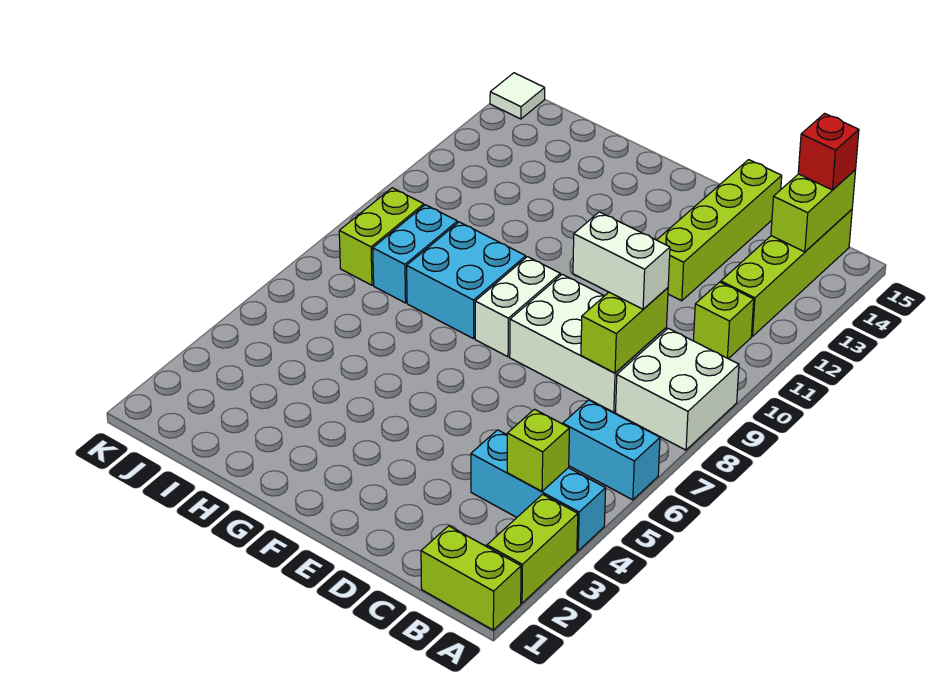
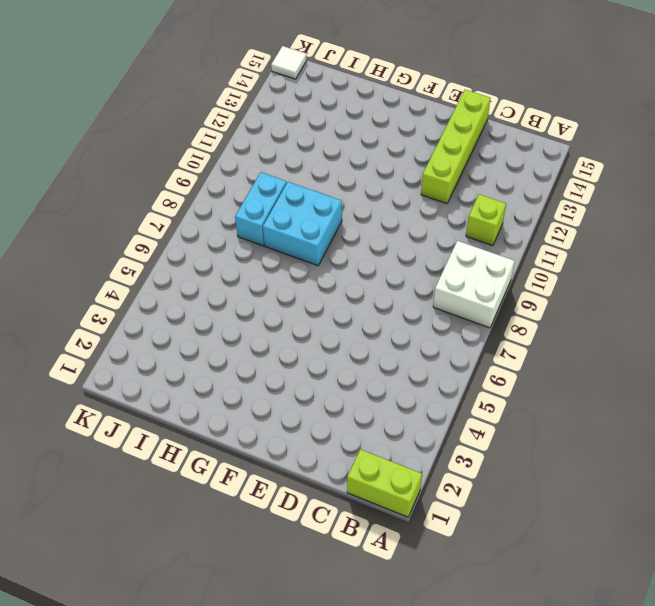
none -> lime brick A2:A3 level 1
none -> cyan brick A4:C4 level 1
none -> cyan brick A6:B6 level 1

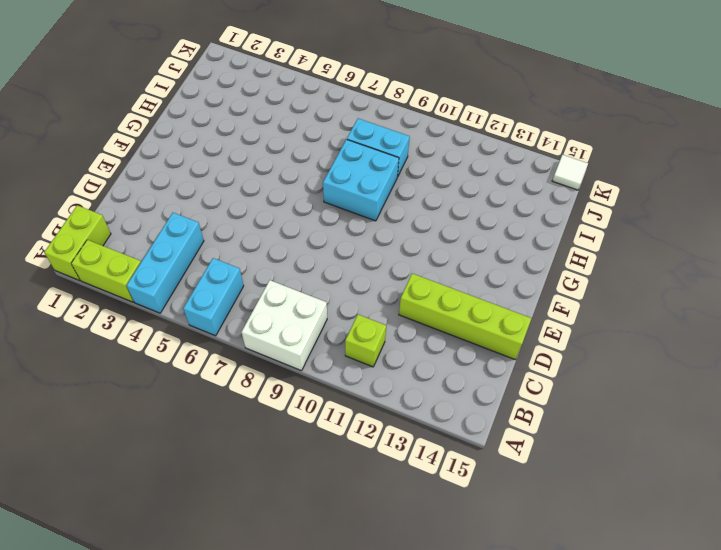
none -> lime brick B12:B15 level 1
none -> white brick C8:E9 level 1
none -> white brick F8:F9 level 1

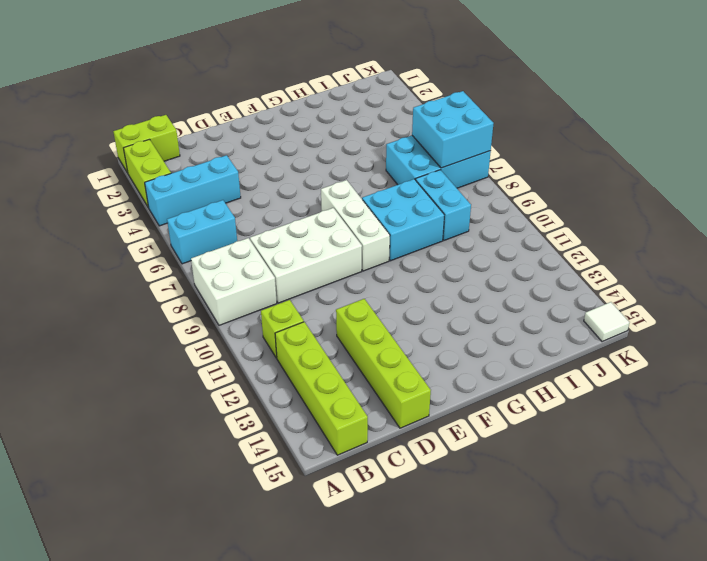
white brick F7:F9 level 1 -> white brick F8:F9 level 1
cyan brick I6:K7 level 1 -> none
cyan brick J6:K7 level 2 -> none
none -> lime brick J8:J9 level 1
none -> lime brick B4 level 2
none -> lime brick B14:B15 level 2

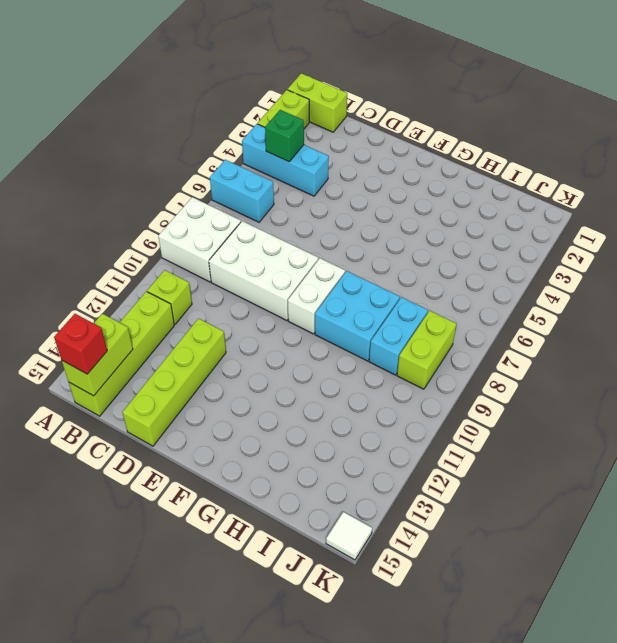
green brick B4 level 2 -> lime brick B4 level 2
none -> lime brick C8:C9 level 2
none -> white brick C9:D9 level 3

